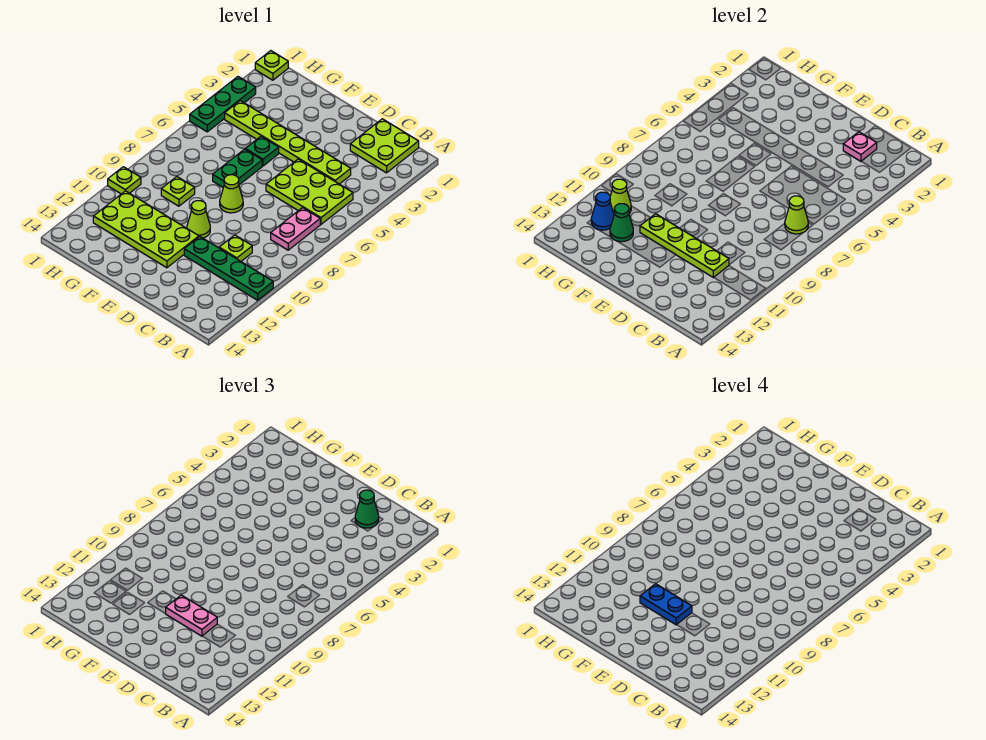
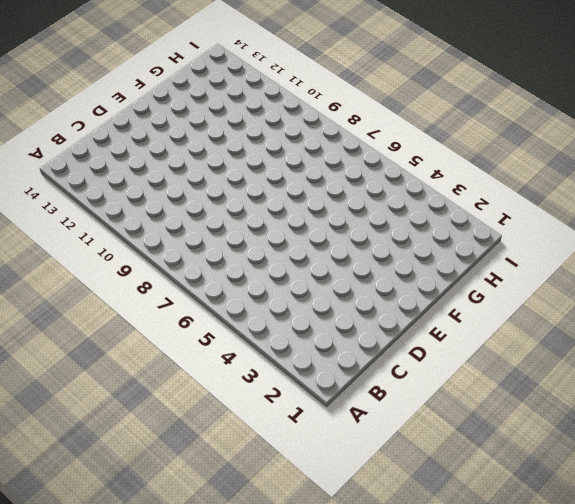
none -> green plate A11:D11 level 1
none -> lime plate B1:C2 level 1
none -> lime plate B5:D6 level 1

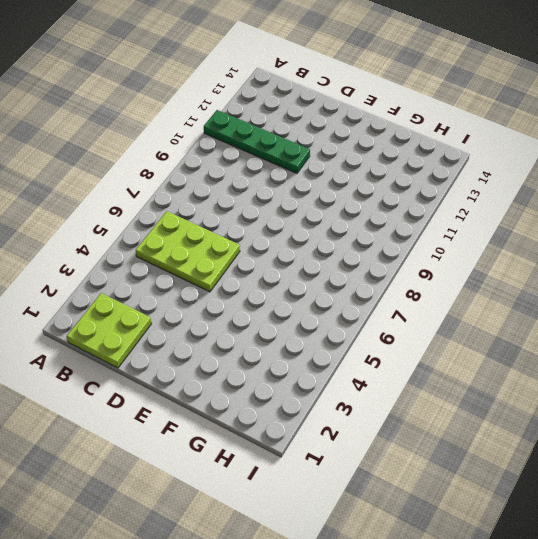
none -> pink plate B7:B8 level 1
none -> lime plate C4:H4 level 1
none -> lime plate C10 level 1

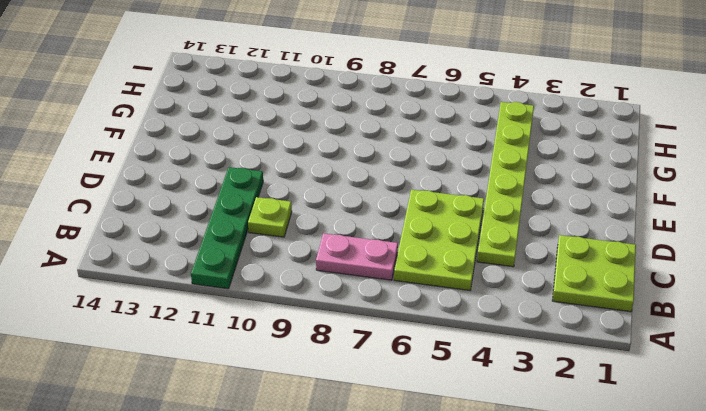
none -> lime cone E8 level 1
none -> lime cone E10 level 1
none -> lime plate E11:H12 level 1

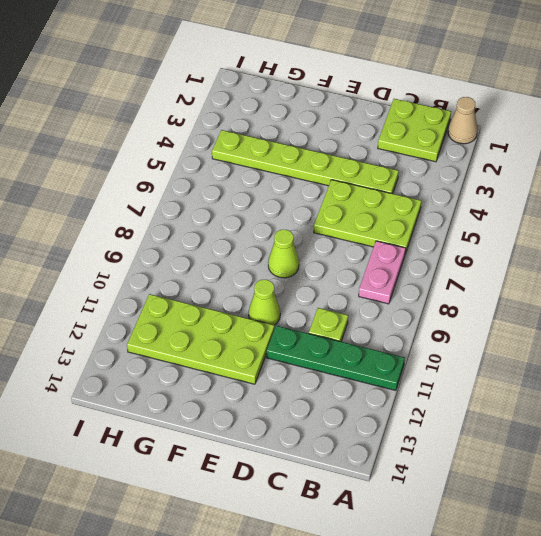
tan cone A1 level 1 -> none
none -> green plate F5 level 1
none -> green plate F6:F7 level 1
none -> lime plate G9 level 1

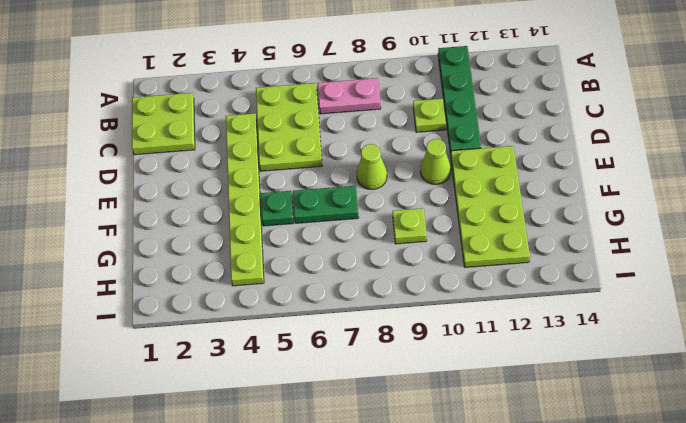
none -> lime plate I1 level 1
none -> green plate I3:I5 level 1
none -> lime plate I10 level 1

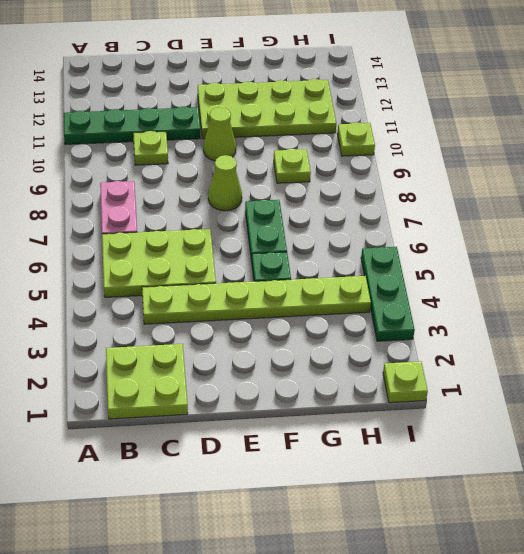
none -> lime cone B7 level 2
none -> pink plate C2 level 2
none -> lime plate C11:F11 level 2

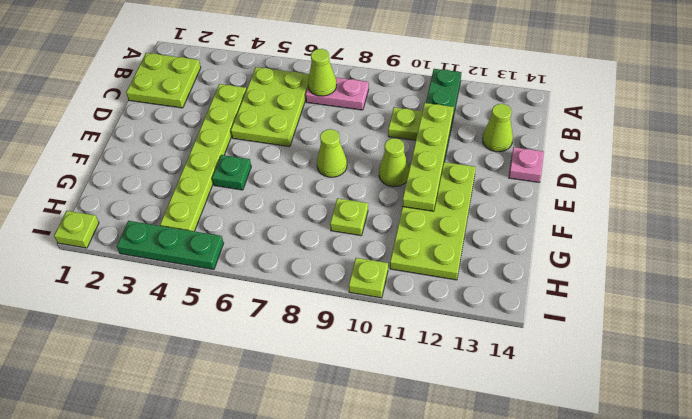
lime cone C13 level 1 -> lime cone H11 level 2
pink plate D14 level 1 -> pink plate C2 level 2
none -> green plate F6:F7 level 1
none -> green cone G12 level 2
none -> blue cone H12 level 2

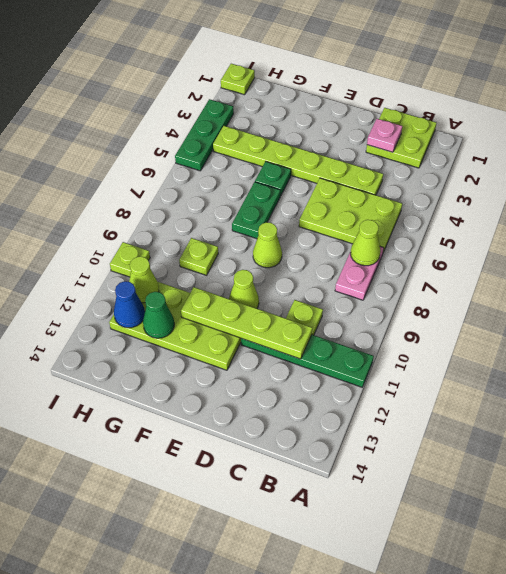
none -> green cone C2 level 3
none -> pink plate D11:E11 level 3
none -> blue plate E11:F11 level 4

